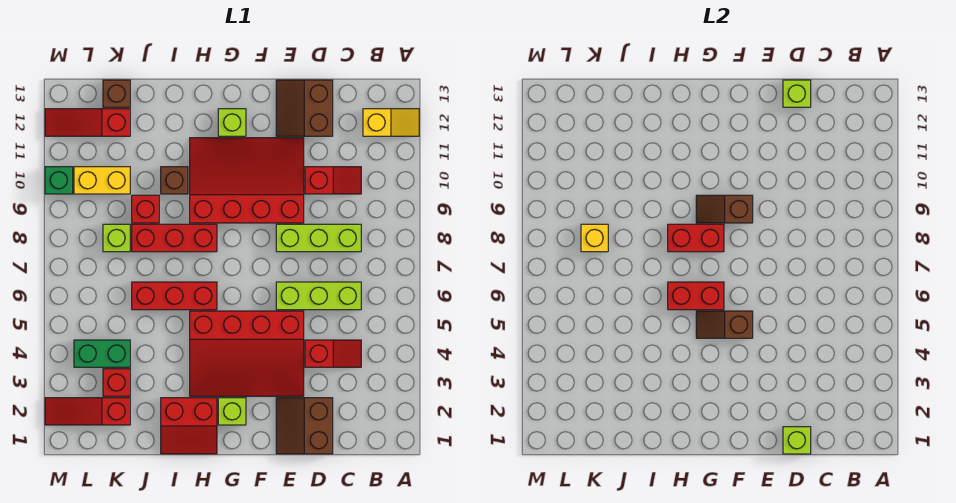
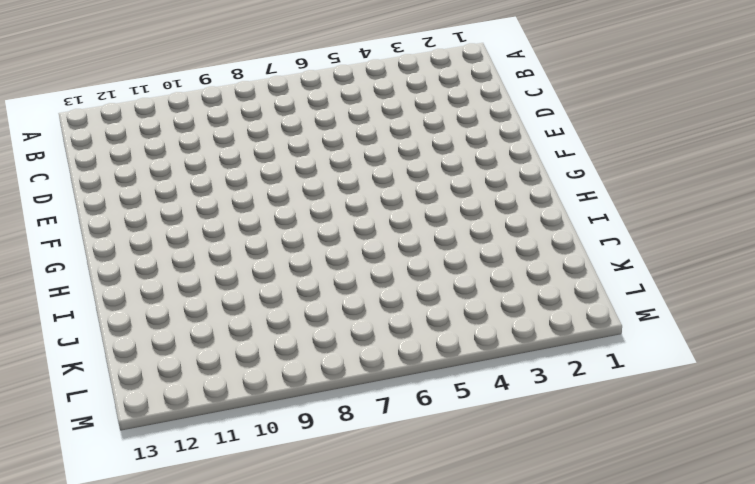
none -> yellow slope A12:B12 level 1 top B
none -> red slope C4:D4 level 1 top D
none -> lime brick C6:E6 level 1
none -> lime brick C8:E8 level 1

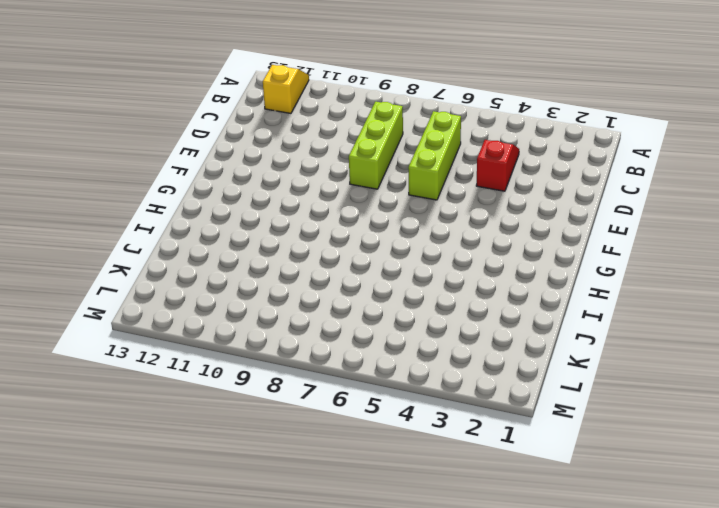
none -> red slope C10:D10 level 1 top D
none -> brown slope D1:E2 level 1 top D
none -> brown slope D12:E13 level 1 top D
none -> red slope E3:H5 level 1 top 5

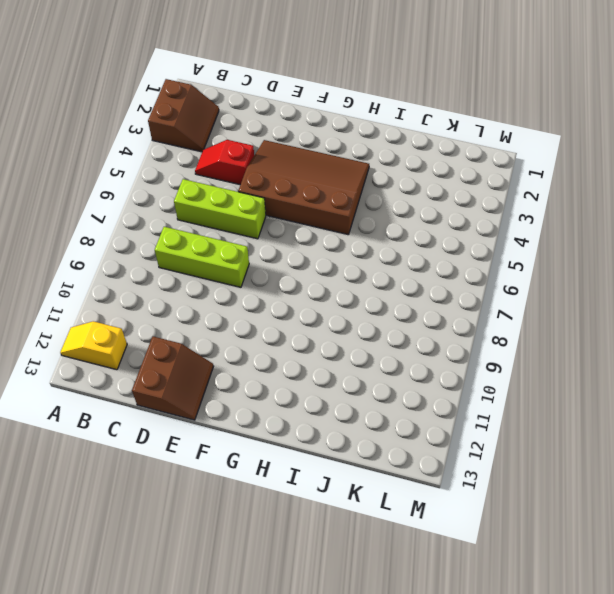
brown slope A2:B3 level 1 top A -> brown slope D1:E2 level 1 top D
brown slope E3:H5 level 1 top 5 -> red slope E3:H5 level 1 top 5
none -> red slope C10:D10 level 1 top D
none -> red slope E9:H11 level 1 top 9
none -> lime brick G2 level 1
none -> lime brick G12 level 1

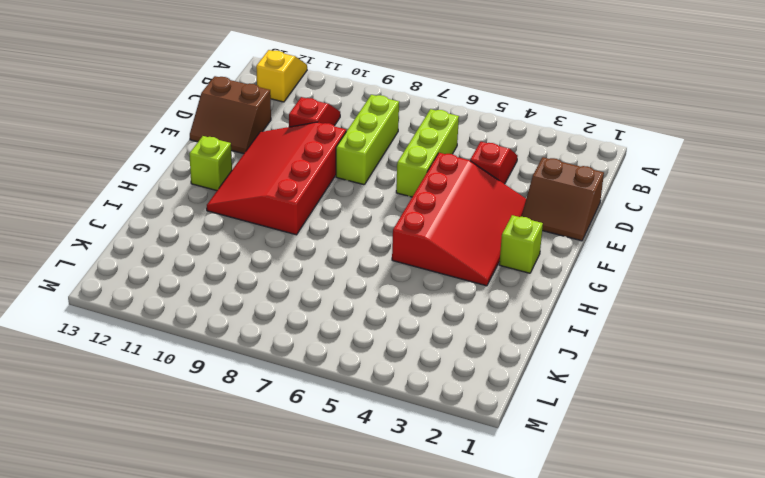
none -> red slope H1:I2 level 1 top 2
none -> red brick H6:J6 level 1
none -> red brick H8:J8 level 1
none -> brown brick I10 level 1

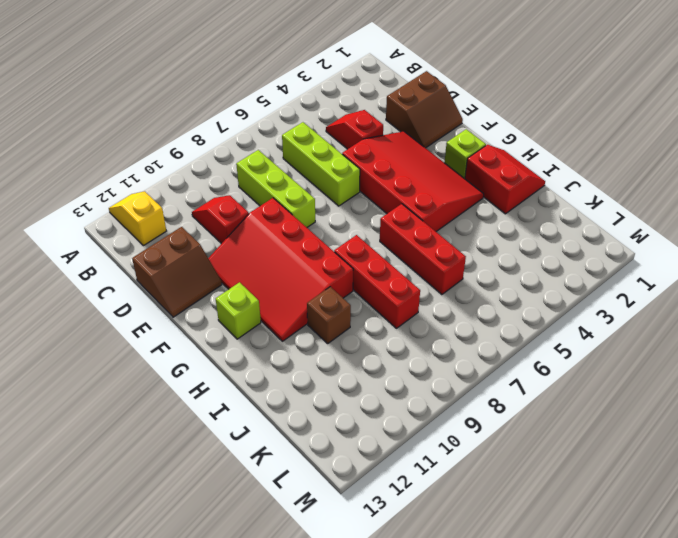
none -> red brick J9 level 1
none -> red slope K2:M2 level 1 top K
none -> red brick K3 level 1
none -> green brick K4:L4 level 1

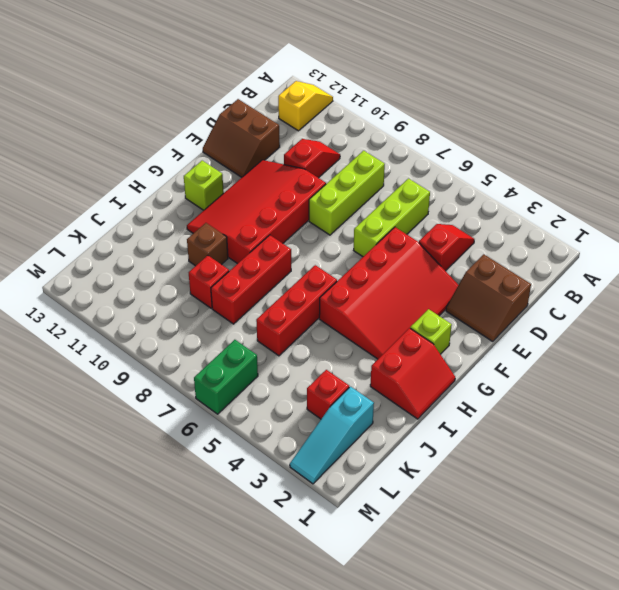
cyan slope K2:M2 level 1 top K -> red slope K2:M2 level 1 top K
green brick L6:M6 level 1 -> green brick K4:L4 level 1
none -> lime brick K8 level 1
none -> yellow brick K10:L10 level 1
none -> red slope K12:M12 level 1 top K
none -> brown brick K13 level 1

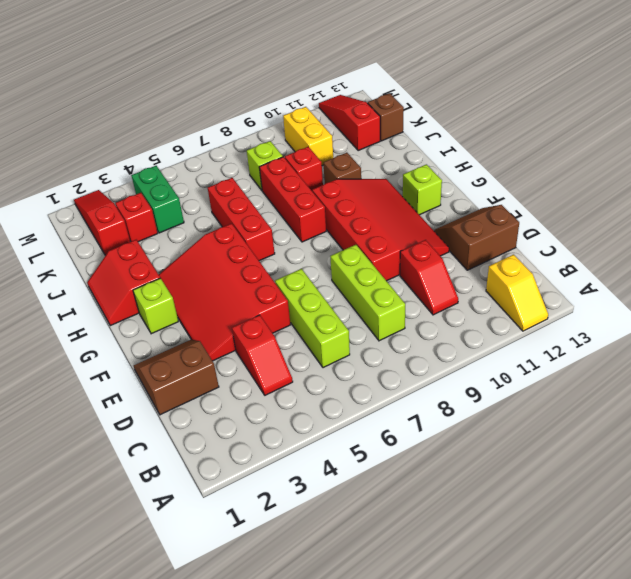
none -> green brick M10 level 1
none -> lime brick D1 level 2
none -> lime brick D13 level 2
none -> brown slope F5:G5 level 2 top F

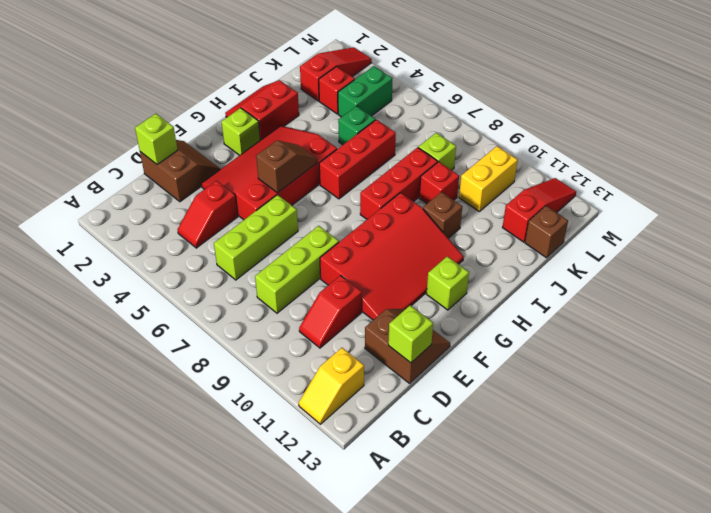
green brick J5 level 1 -> green brick M10 level 1
none -> brown slope F9:G9 level 2 top F
none -> red brick G6:H6 level 2
none -> red brick G8:H8 level 2
none -> yellow brick K8 level 2

